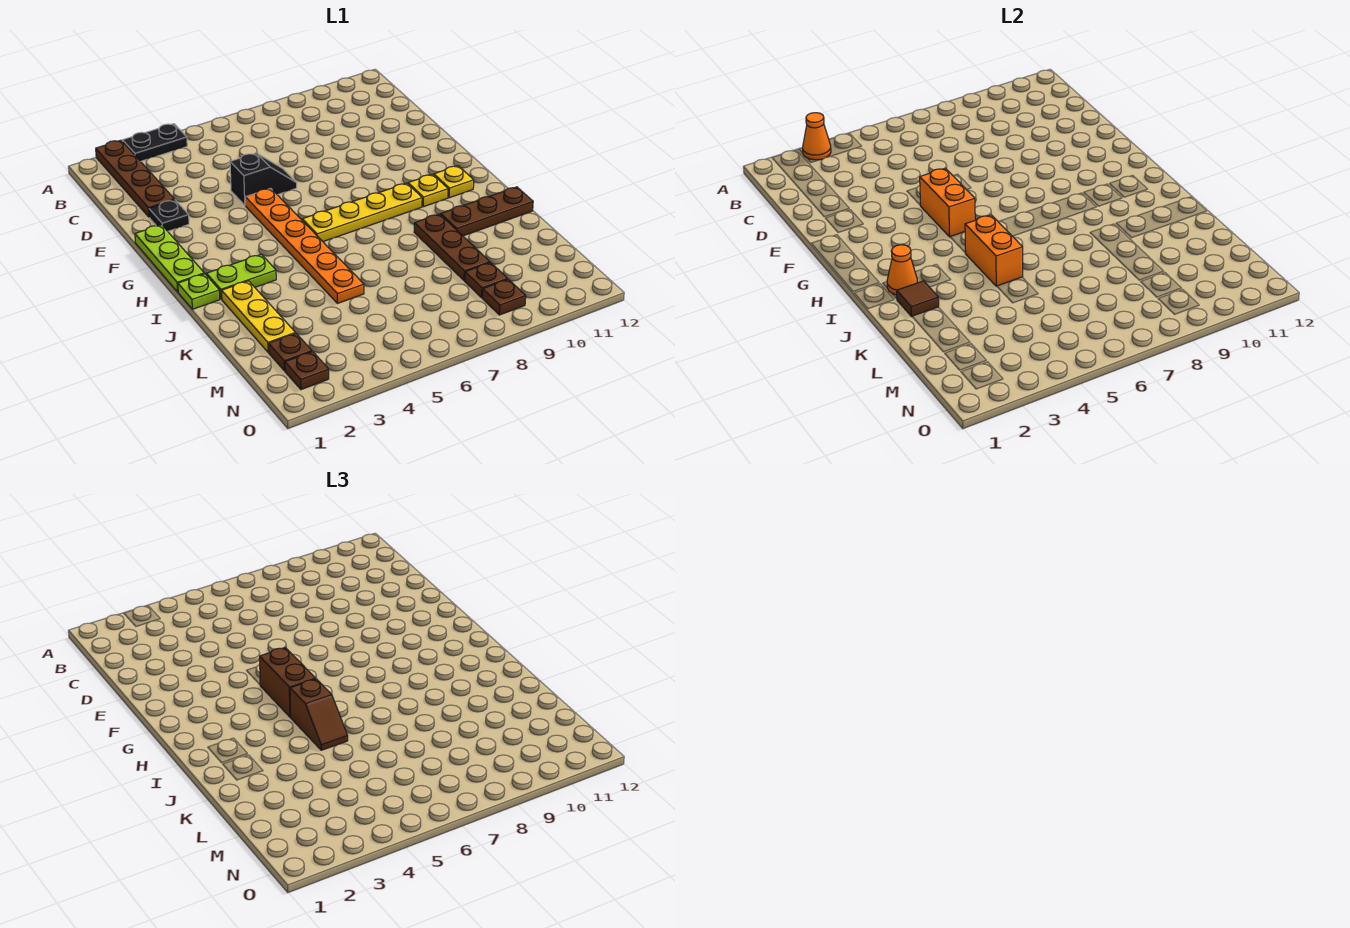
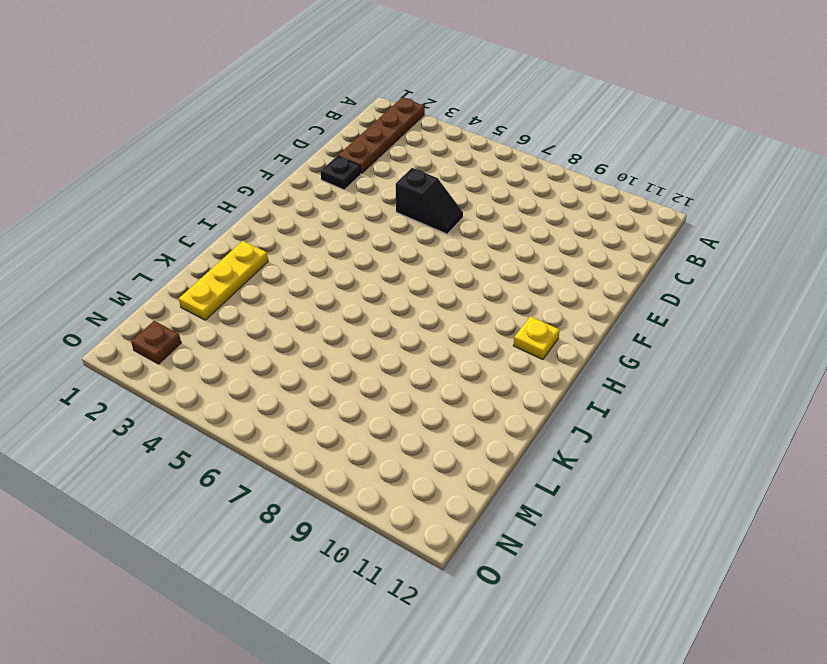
none -> black plate A3:A4 level 1
none -> lime plate F1:H1 level 1
none -> orange plate F5:K5 level 1

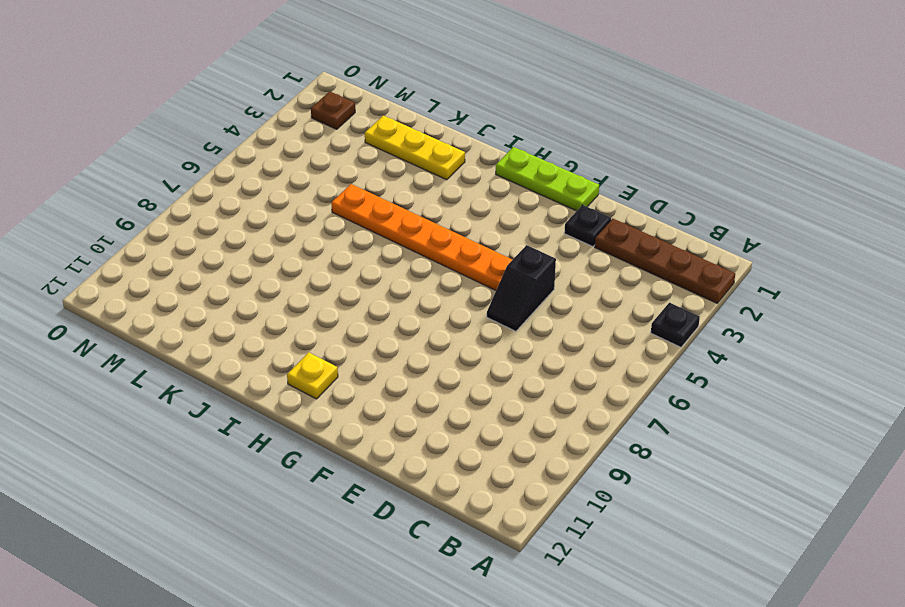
black plate A4 level 1 -> black plate A3:A4 level 1
none -> yellow plate H6:H9 level 1
none -> yellow plate H10 level 1
none -> lime plate I1 level 1

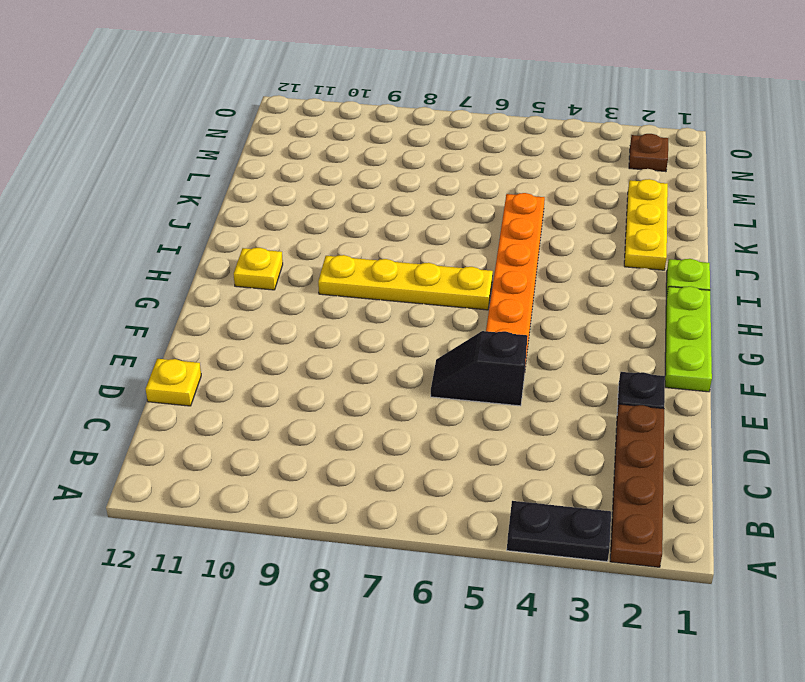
yellow plate D12 level 1 -> yellow plate H10 level 1
none -> lime plate I2:I3 level 1
none -> brown plate J9:L9 level 1
none -> brown plate J10:J12 level 1

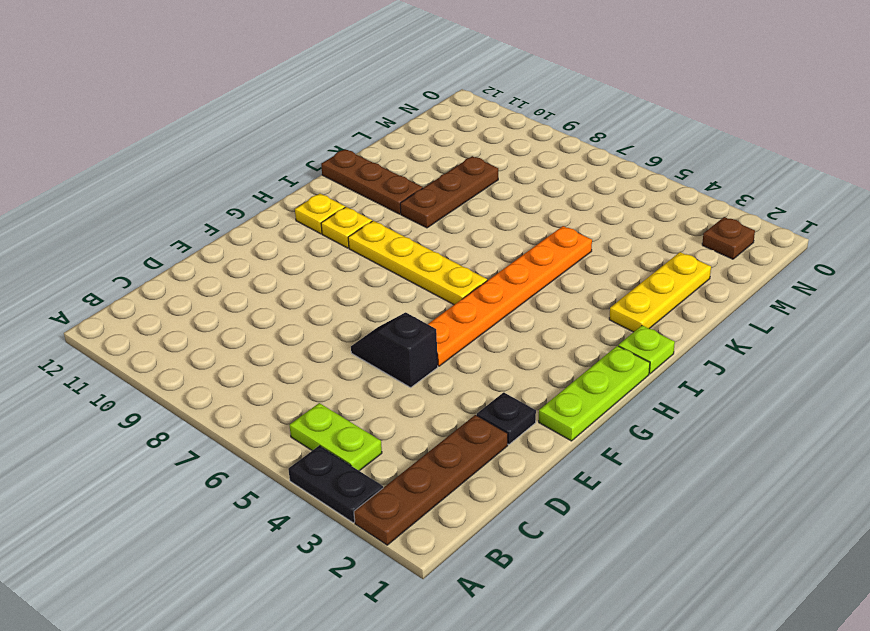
lime plate B4:B5 level 1 -> lime plate I2:I3 level 1
none -> brown plate M2 level 1
none -> brown plate M9 level 1
none -> brown plate N9 level 1

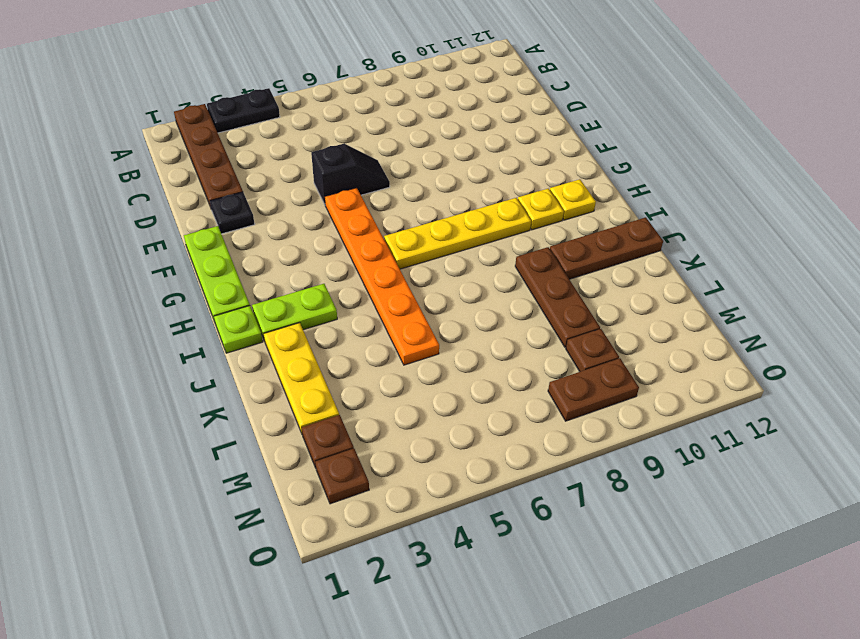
brown plate N8:N9 level 1 -> brown plate N9 level 1
none -> orange cone A3 level 2
none -> orange brick F5:G5 level 2
none -> orange cone I2 level 2

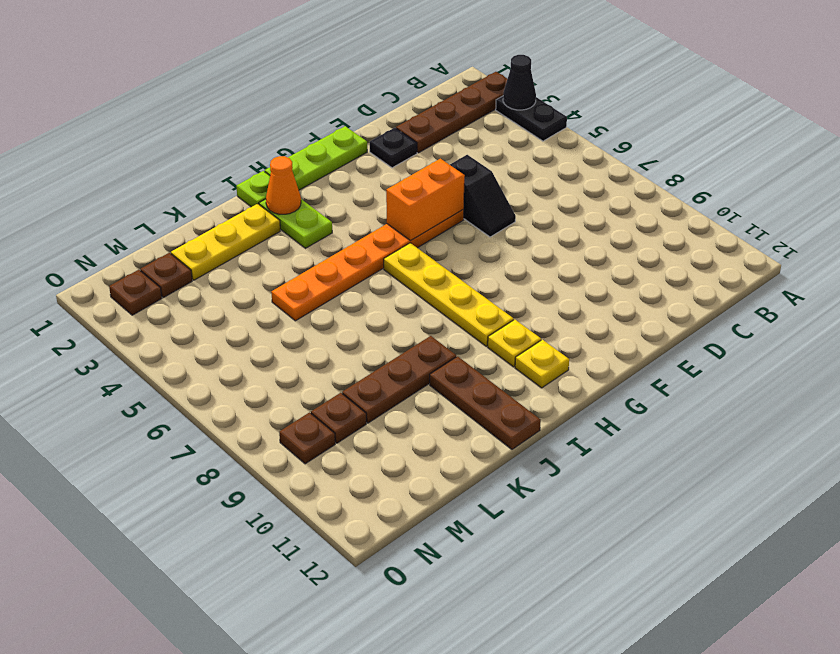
black cone A3 level 2 -> orange cone A3 level 2
none -> orange brick I5:J5 level 2
none -> brown tile J2 level 2
none -> brown brick G5:H5 level 3

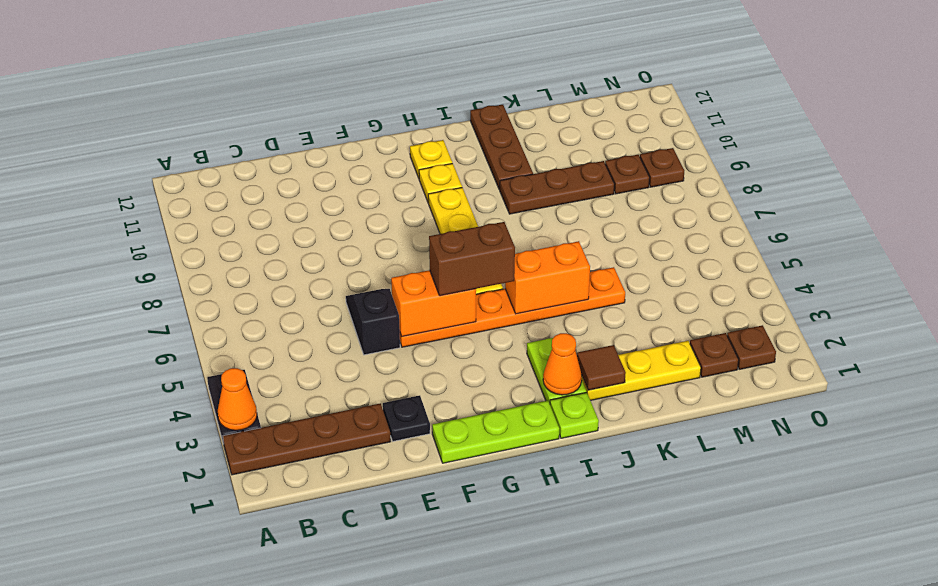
none -> brown slope I5:J5 level 3 top I

